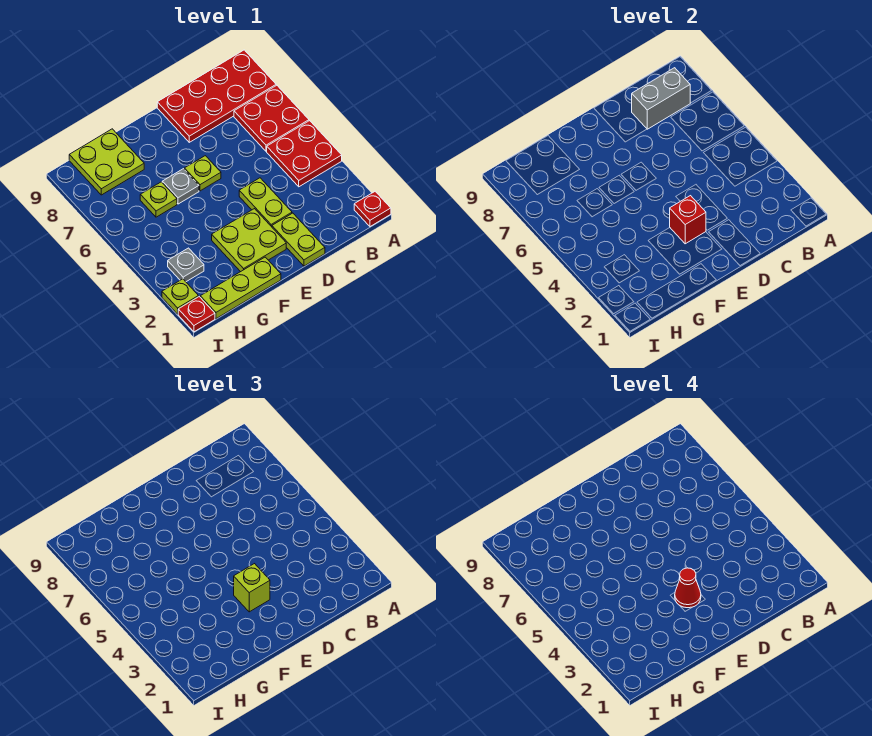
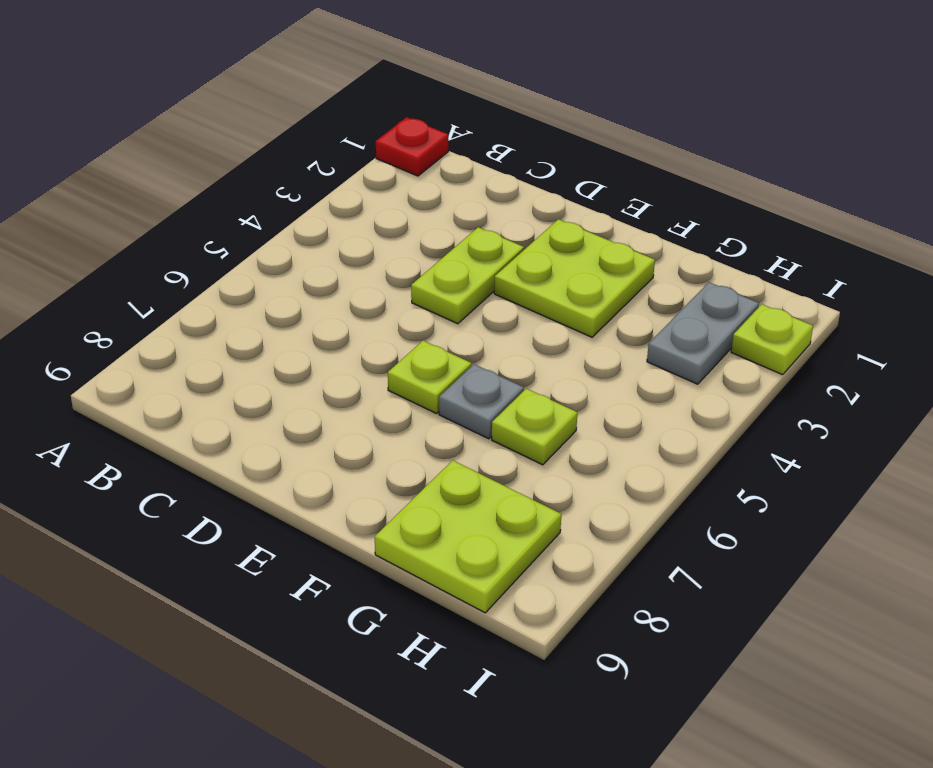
grey plate H2:H3 level 1 -> grey plate H3 level 1
none -> red plate A4:B5 level 1
none -> red plate A6:B7 level 1
none -> red plate A8:D9 level 1

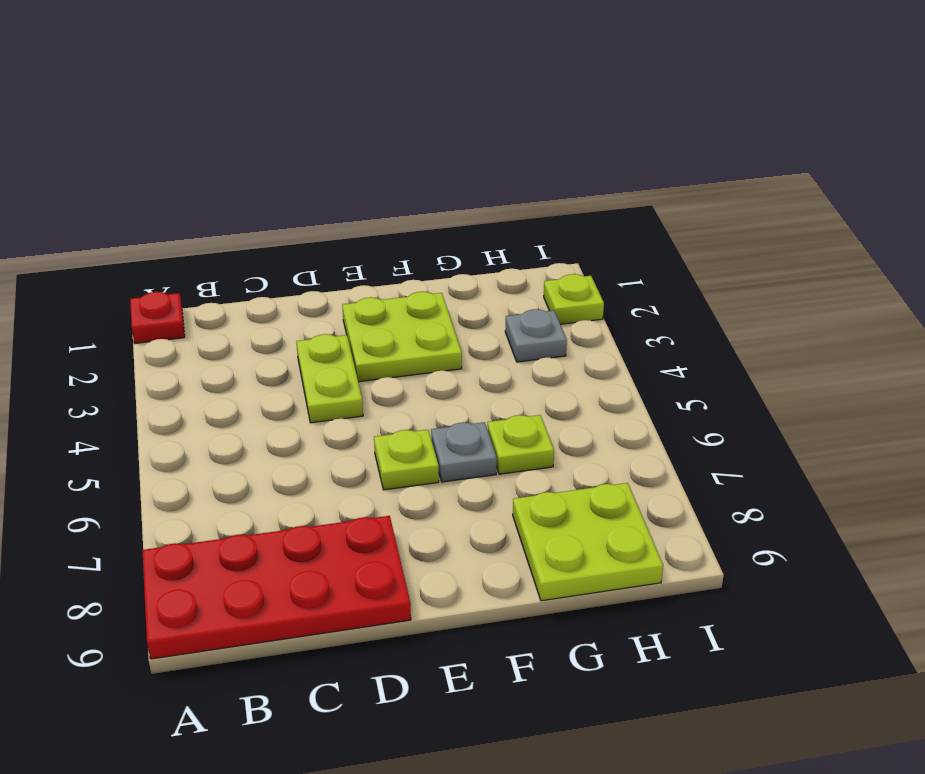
none -> red plate A4:B5 level 1
none -> red plate A6:B7 level 1
none -> lime plate D1:D2 level 1

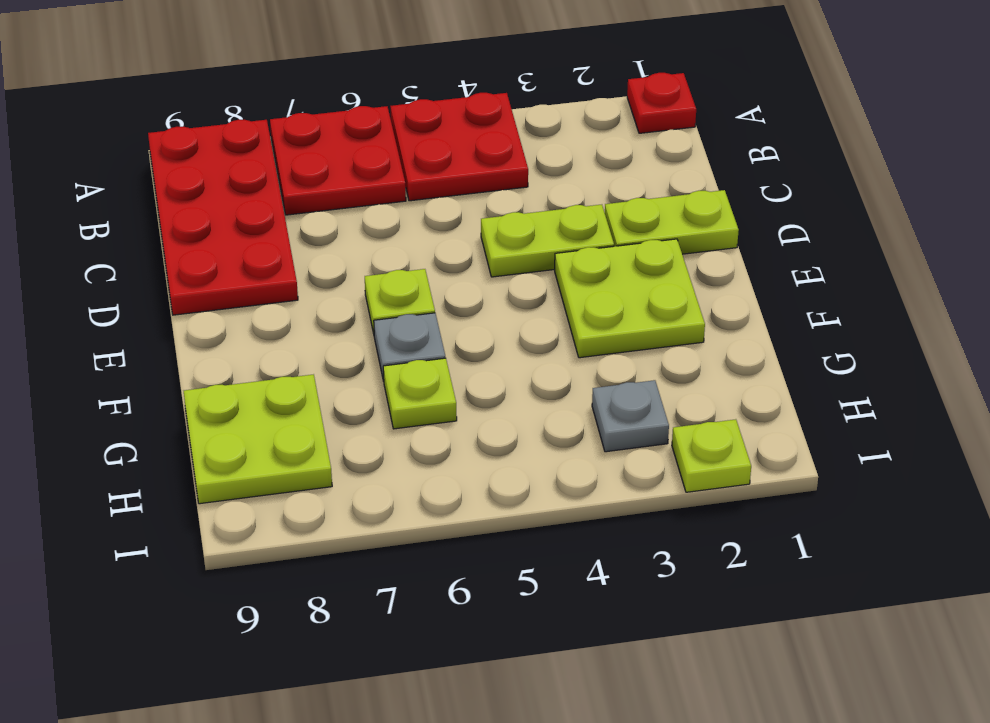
none -> lime plate F1:H1 level 1
none -> red plate I1 level 1
none -> grey brick B8:C8 level 2

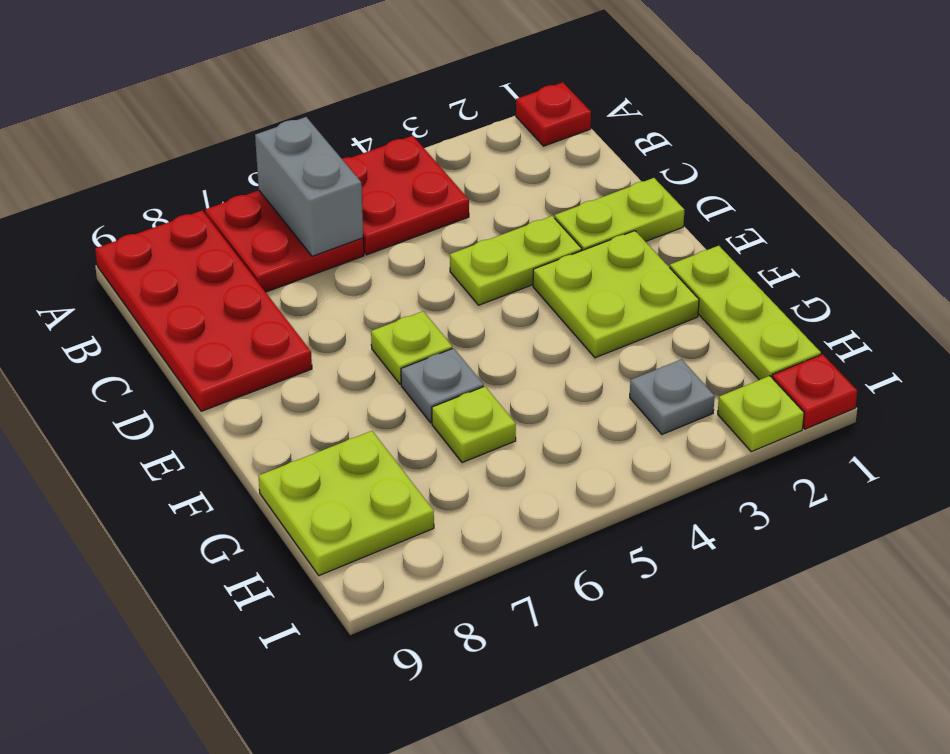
grey brick A6:B6 level 2 -> grey brick B8:C8 level 2
none -> red brick E3 level 2
none -> lime brick E3 level 3
none -> red cone E3 level 4

